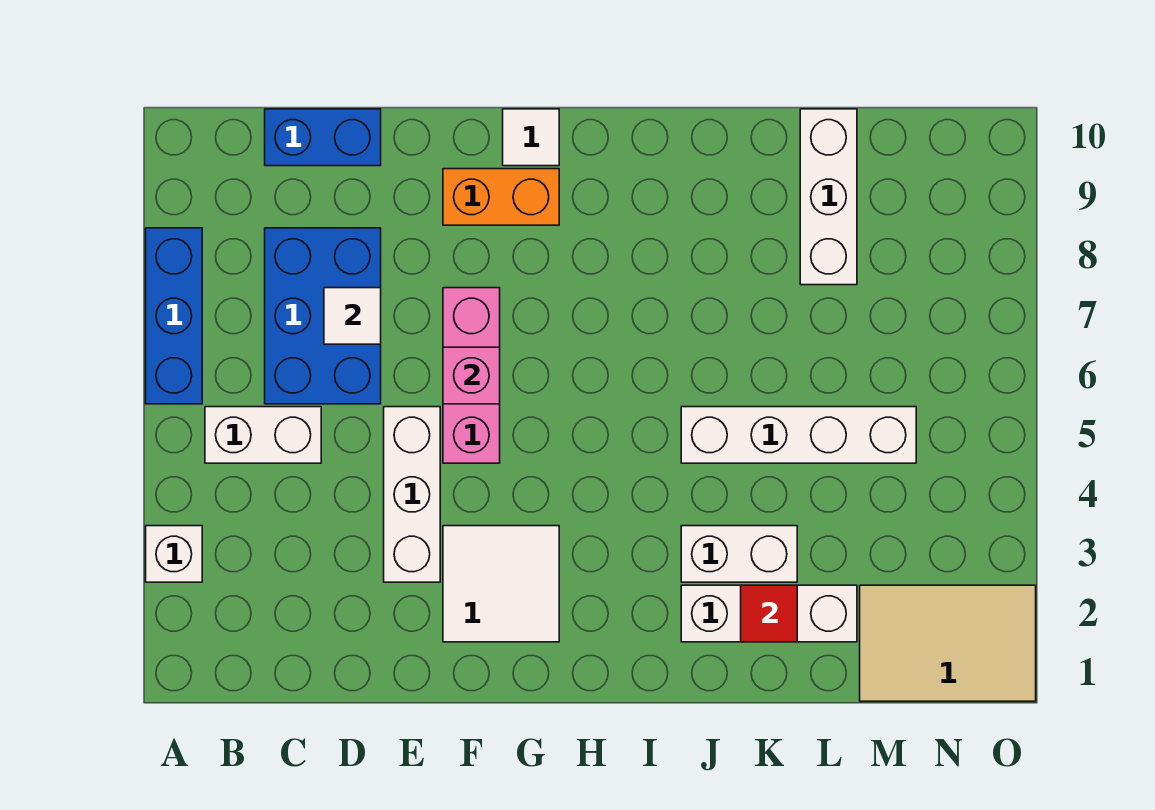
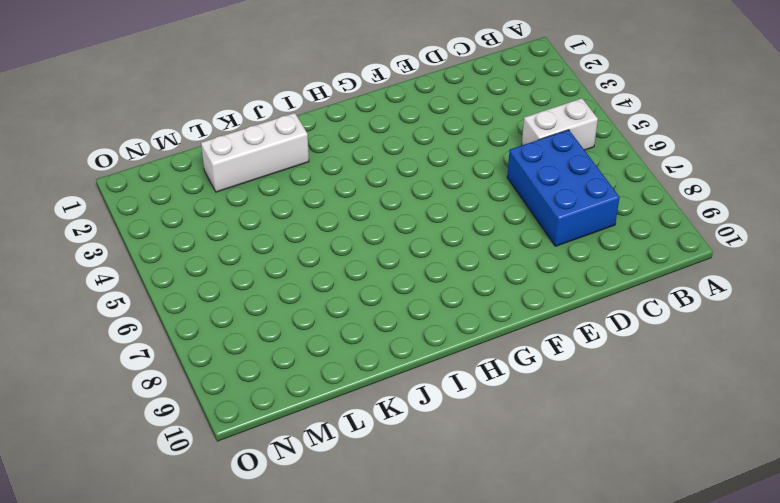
none -> white brick A3 level 1
none -> blue brick A6:A8 level 1
none -> blue brick C10:D10 level 1

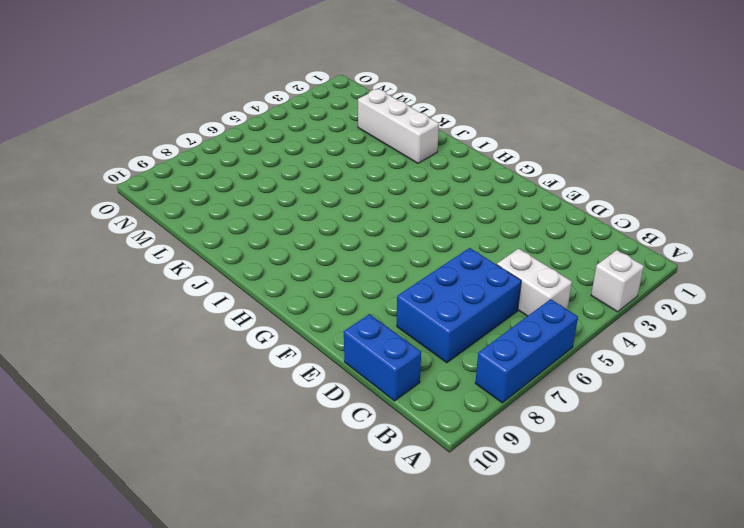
none -> white brick E3:E5 level 1
none -> white tile F2:G3 level 1
none -> pink brick F5:F7 level 1

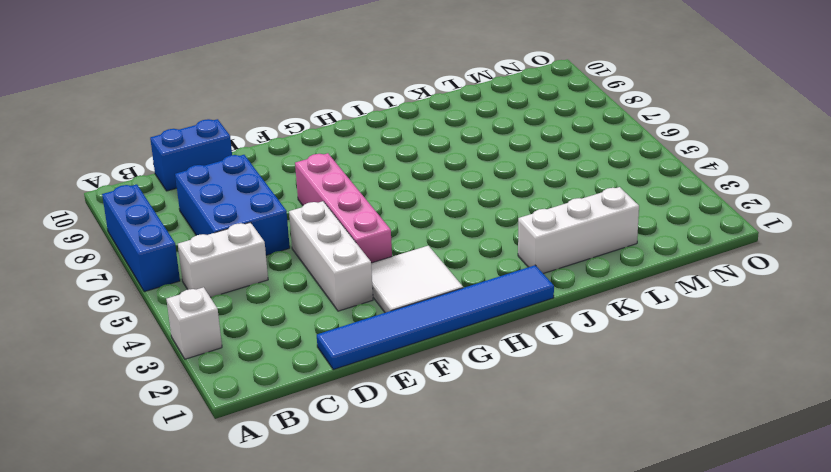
blue tile D1:I1 level 1 -> none
pink brick F4:F7 level 1 -> pink brick F5:F7 level 1
none -> orange brick F9:G9 level 1
none -> white tile G10 level 1
none -> white brick J3:K3 level 1

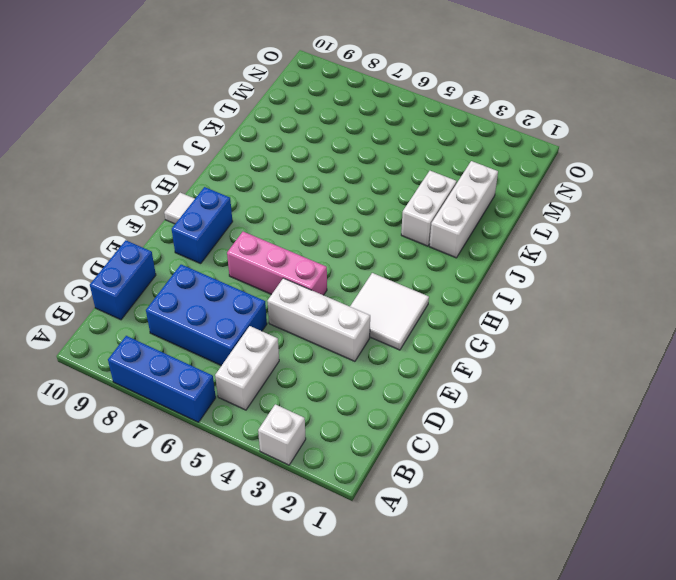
blue brick F9:G9 level 1 -> orange brick F9:G9 level 1
none -> white brick J5:M5 level 1
none -> white brick L8:L10 level 1
none -> tan tile M1:O2 level 1

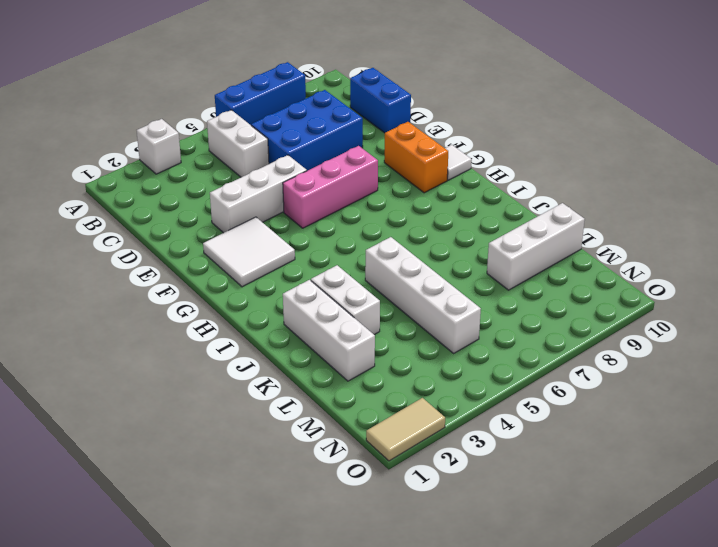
tan tile O1:O2 level 1 -> tan tile M1:O2 level 1
none -> white tile D7 level 2
none -> pink brick F6 level 2
none -> red tile K2 level 2

